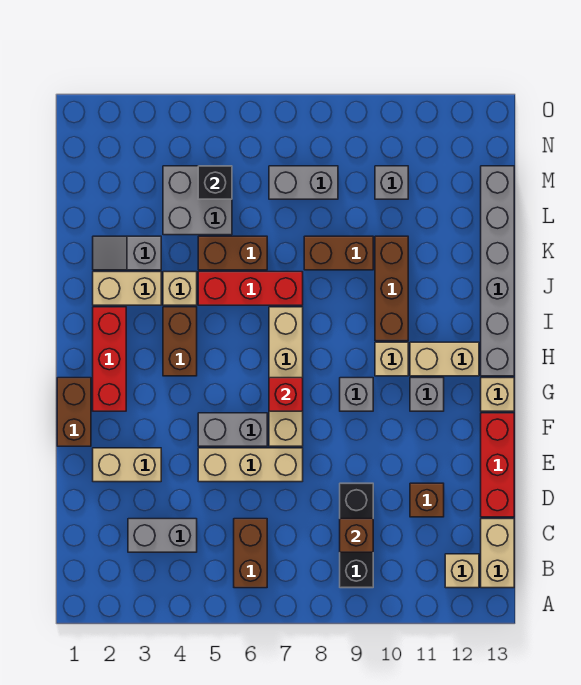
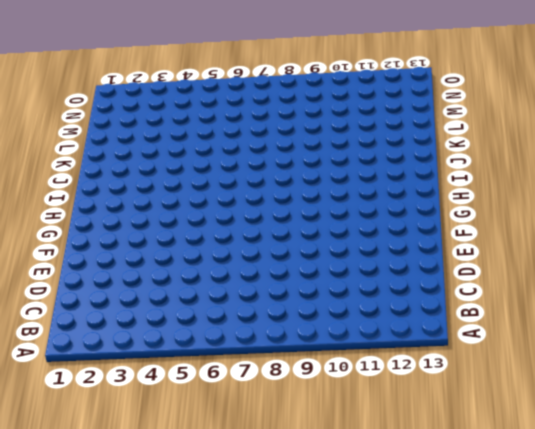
none -> brown brick B6:C6 level 1
none -> black brick B9:D9 level 1
none -> tan brick B12 level 1
none -> tan brick B13:C13 level 1

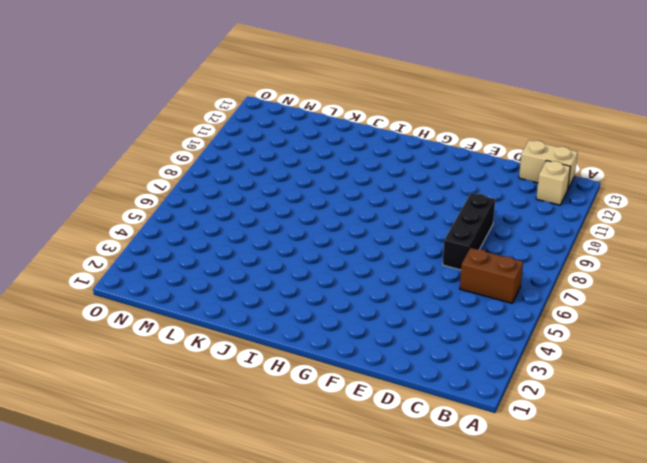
black brick D7:D9 level 1 -> black brick B9:D9 level 1
none -> grey brick C3:C4 level 1
none -> brown brick D11 level 1
none -> red brick D13:F13 level 1
none -> tan brick E2:E3 level 1

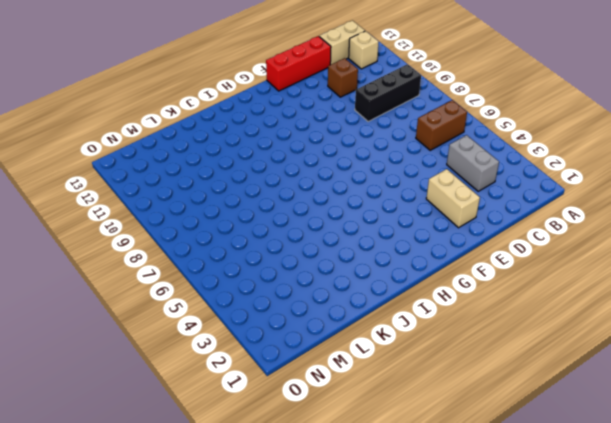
none -> tan brick E5:E7 level 1
none -> brown brick F1:G1 level 1
none -> grey brick F5:F6 level 1
none -> tan brick F7:I7 level 1

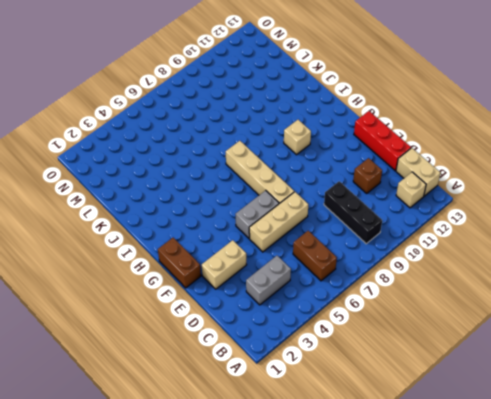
none -> red brick G2:I2 level 1
none -> grey brick G9 level 1
none -> grey brick G11 level 1
none -> tan brick G13 level 1

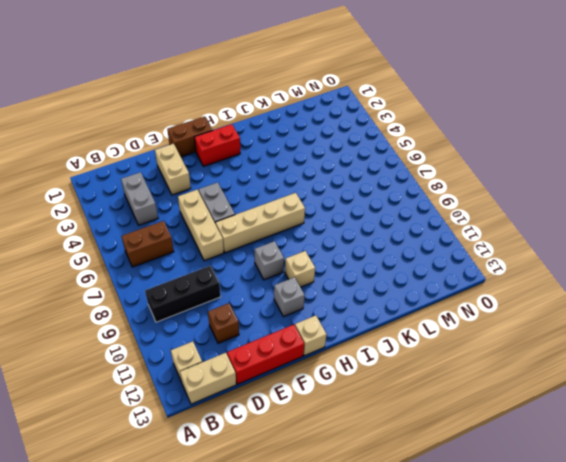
red brick G2:H2 level 1 -> red brick G2:I2 level 1
none -> brown brick H4:I4 level 1
none -> tan brick H11:H12 level 1
none -> grey brick H13:M13 level 1
none -> brown brick I10:K10 level 1

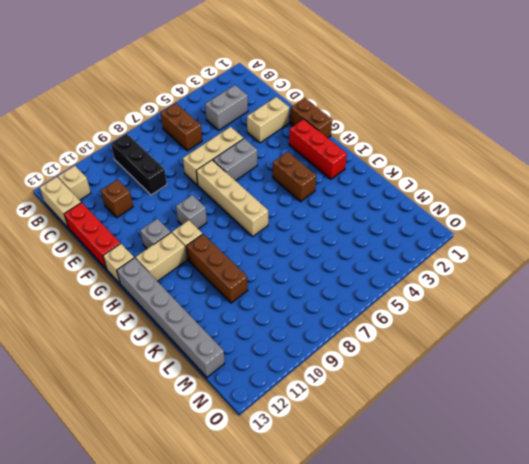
none -> tan brick J2:J3 level 1
none -> tan brick J4 level 1
none -> red brick J5:J7 level 1
none -> grey slope K2:K3 level 1 top 3

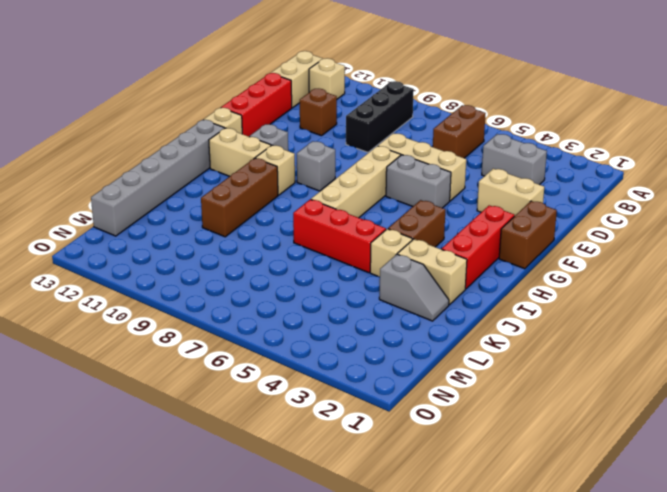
none -> brown brick K5:K6 level 1
none -> brown brick K8:K9 level 1
none -> grey brick L4:M5 level 1
none -> grey brick M7:M8 level 1

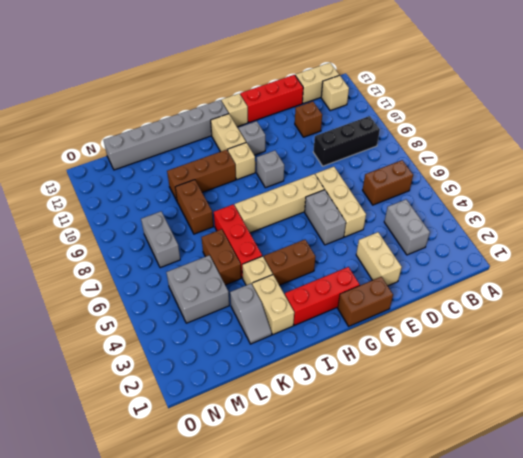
none -> grey brick M10 level 1
none -> brown brick C9 level 2
none -> red brick G7 level 2
none -> black brick M5 level 2

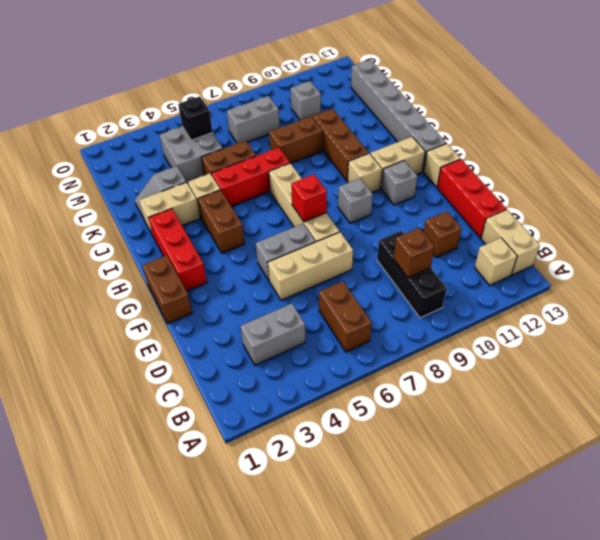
none -> tan brick E2:E3 level 1

